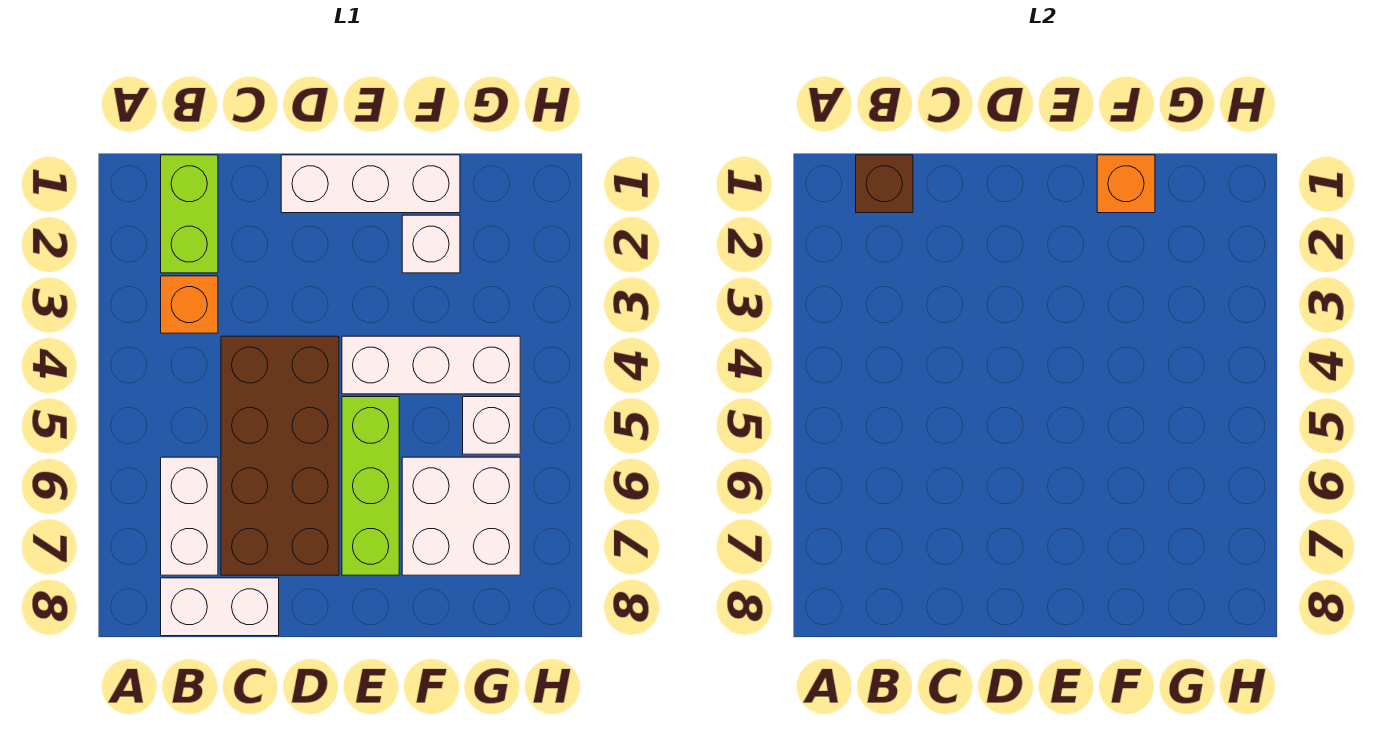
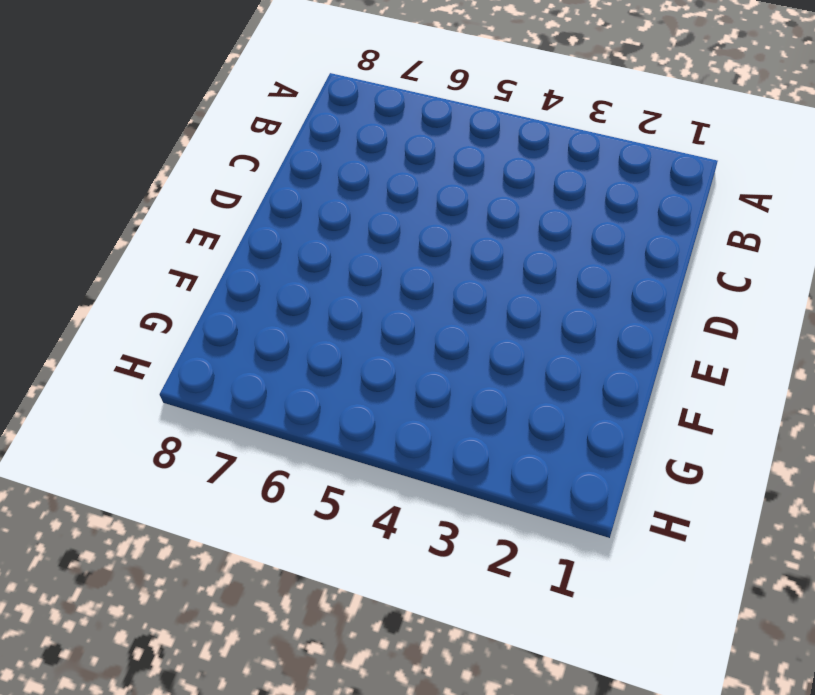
none -> lime brick B1:B2 level 1
none -> orange brick B3 level 1
none -> white brick B6:B7 level 1

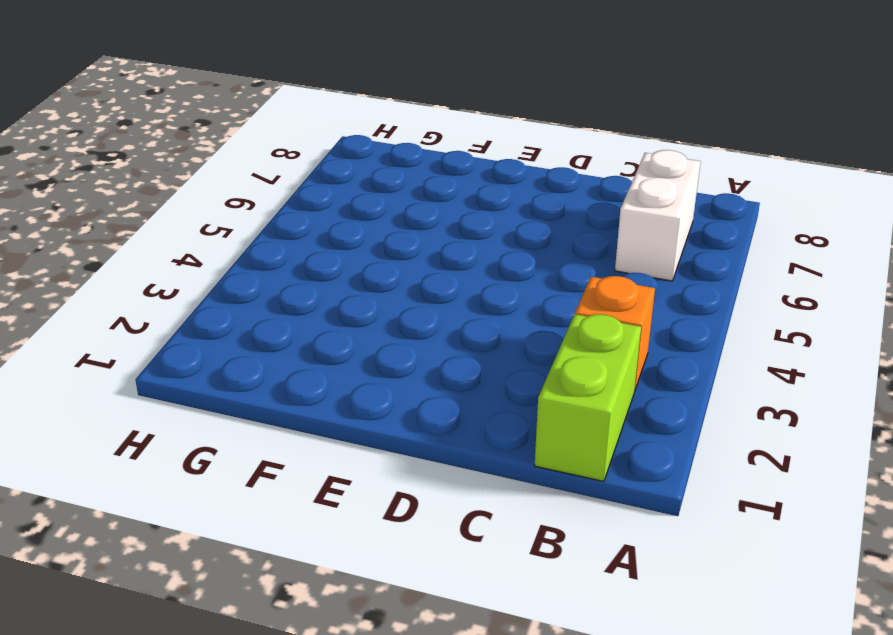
none -> white brick B8:C8 level 1
none -> brown brick C4:D7 level 1
none -> white brick D1:F1 level 1

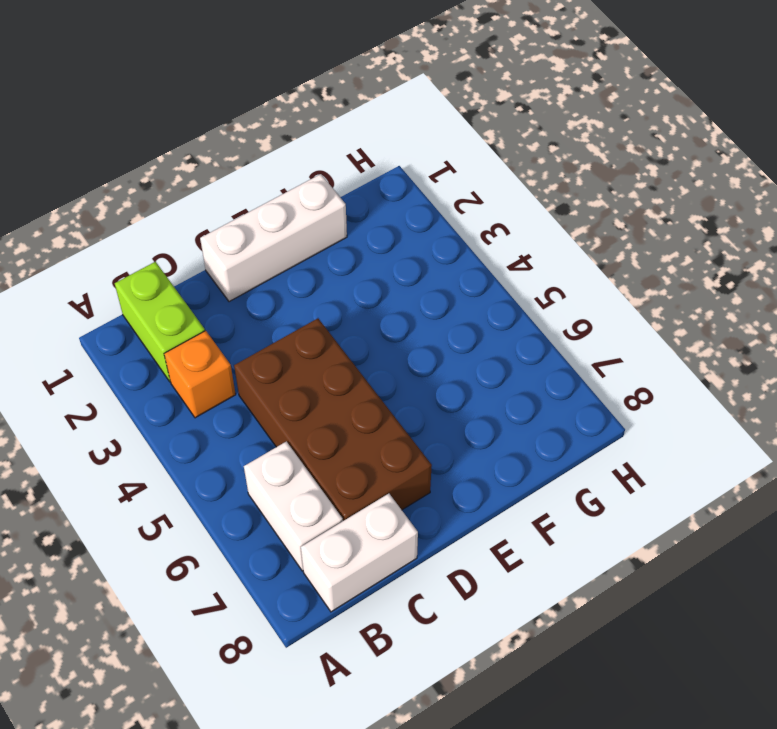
none -> white brick E4:G4 level 1
none -> lime brick E5:E7 level 1
none -> white brick F2 level 1

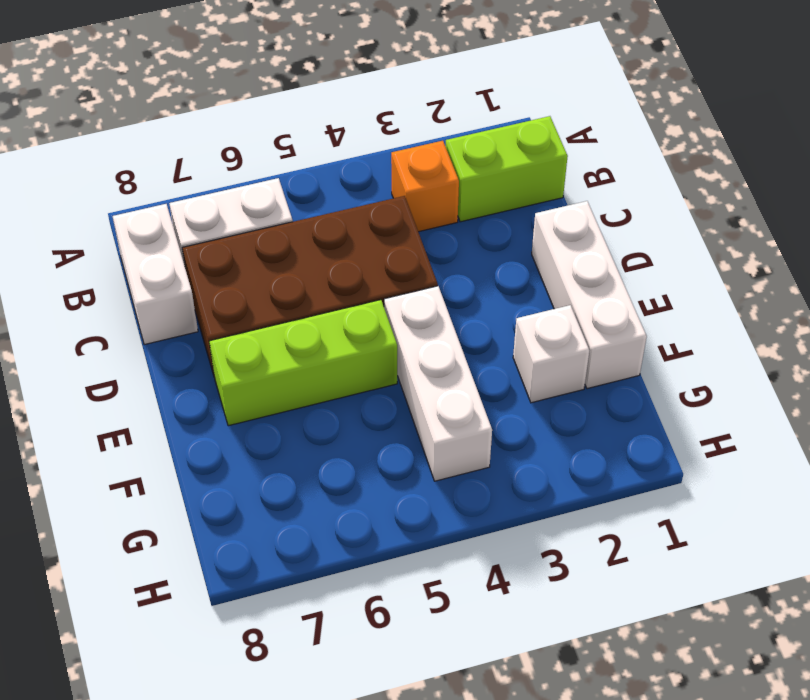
none -> white brick F6:G7 level 1
none -> white brick G5 level 1
none -> brown brick B1 level 2

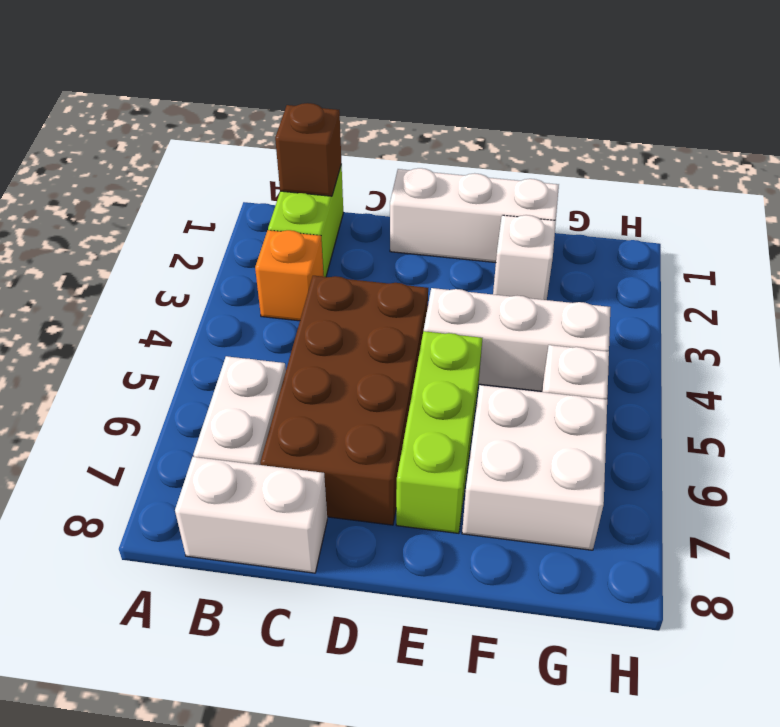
none -> orange brick F1 level 2

